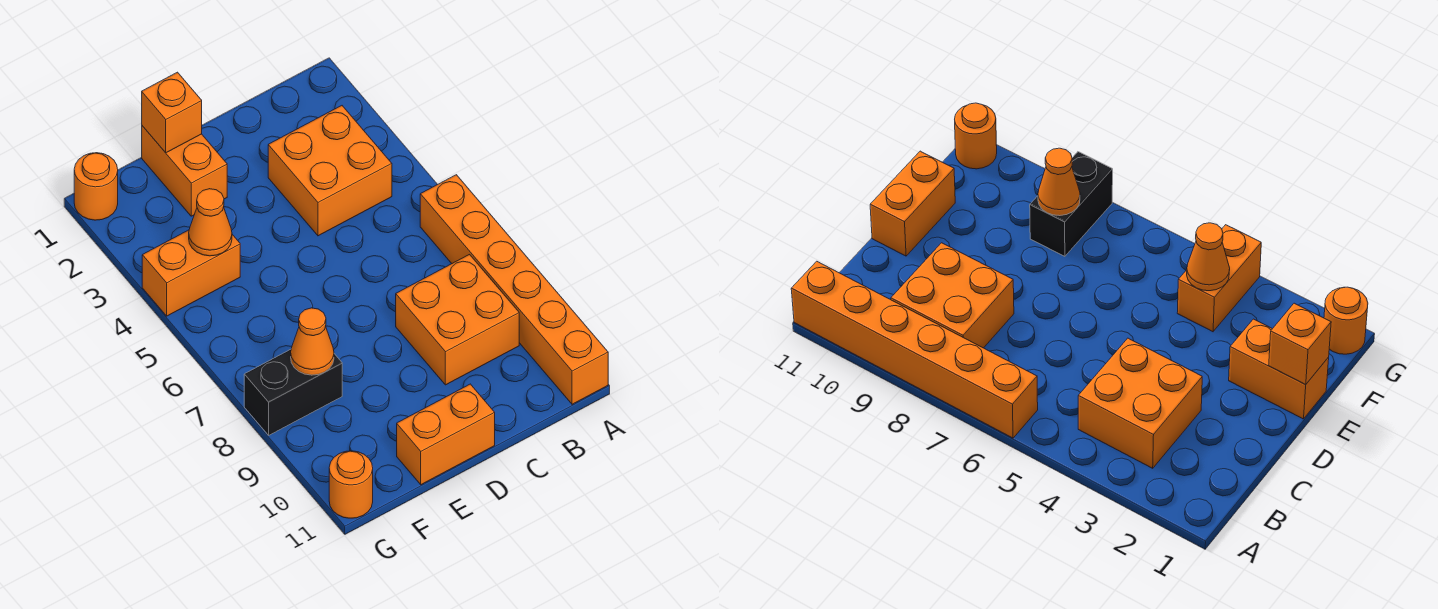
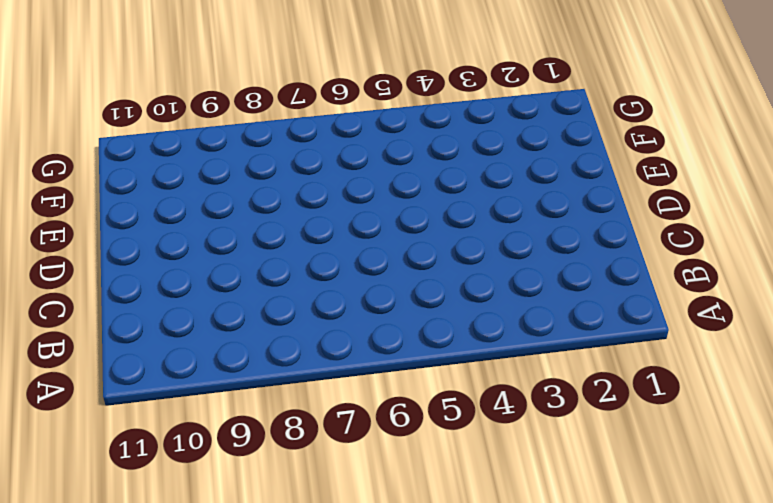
none -> orange brick A6:A11 level 1
none -> orange brick B3:C4 level 1
none -> orange brick B8:C9 level 1

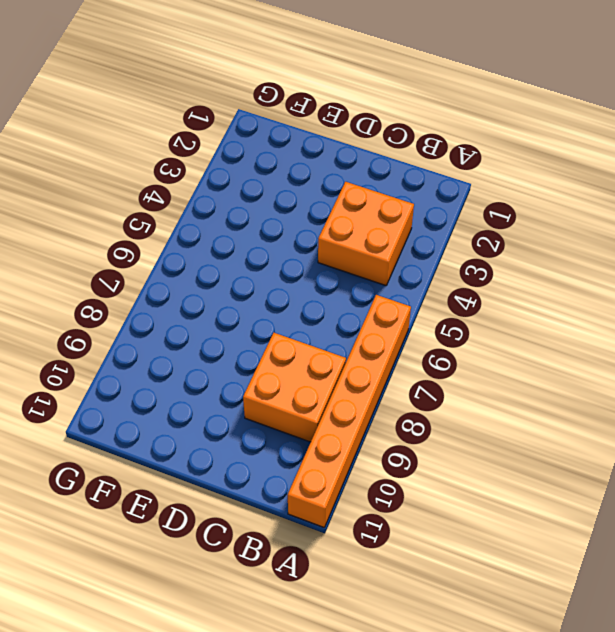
none -> orange brick D11:E11 level 1
none -> orange brick E1:E2 level 1
none -> orange brick F4:G4 level 1

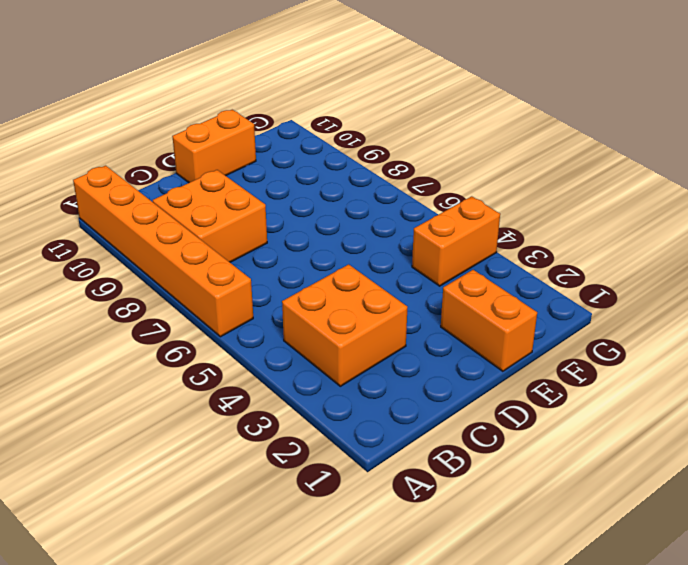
none -> black brick F8:G8 level 1
none -> orange round brick G1 level 1
none -> orange round brick G11 level 1

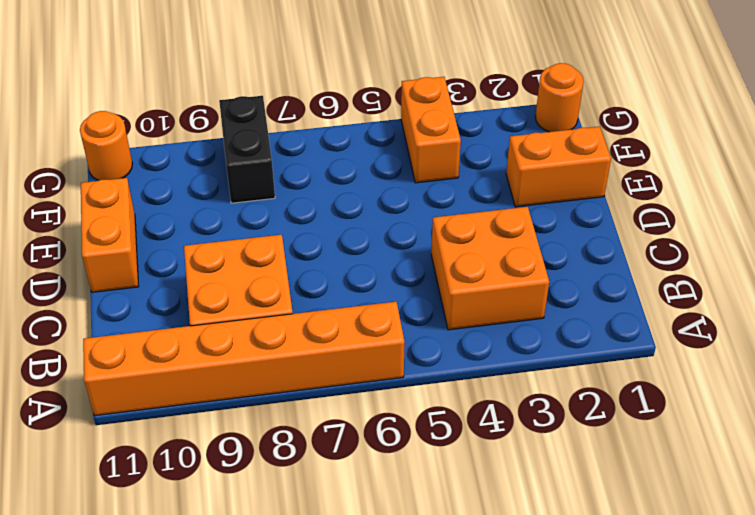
none -> orange brick E1 level 2
none -> orange cone F4 level 2
none -> orange cone F8 level 2

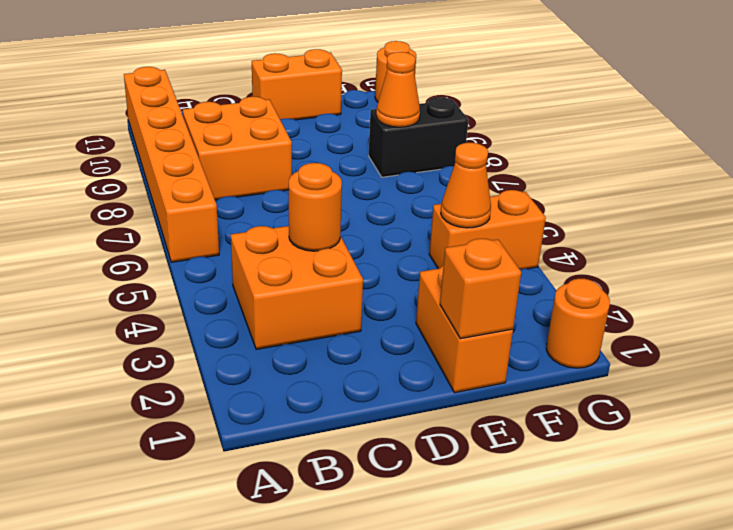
orange round brick C4 level 2 -> none

